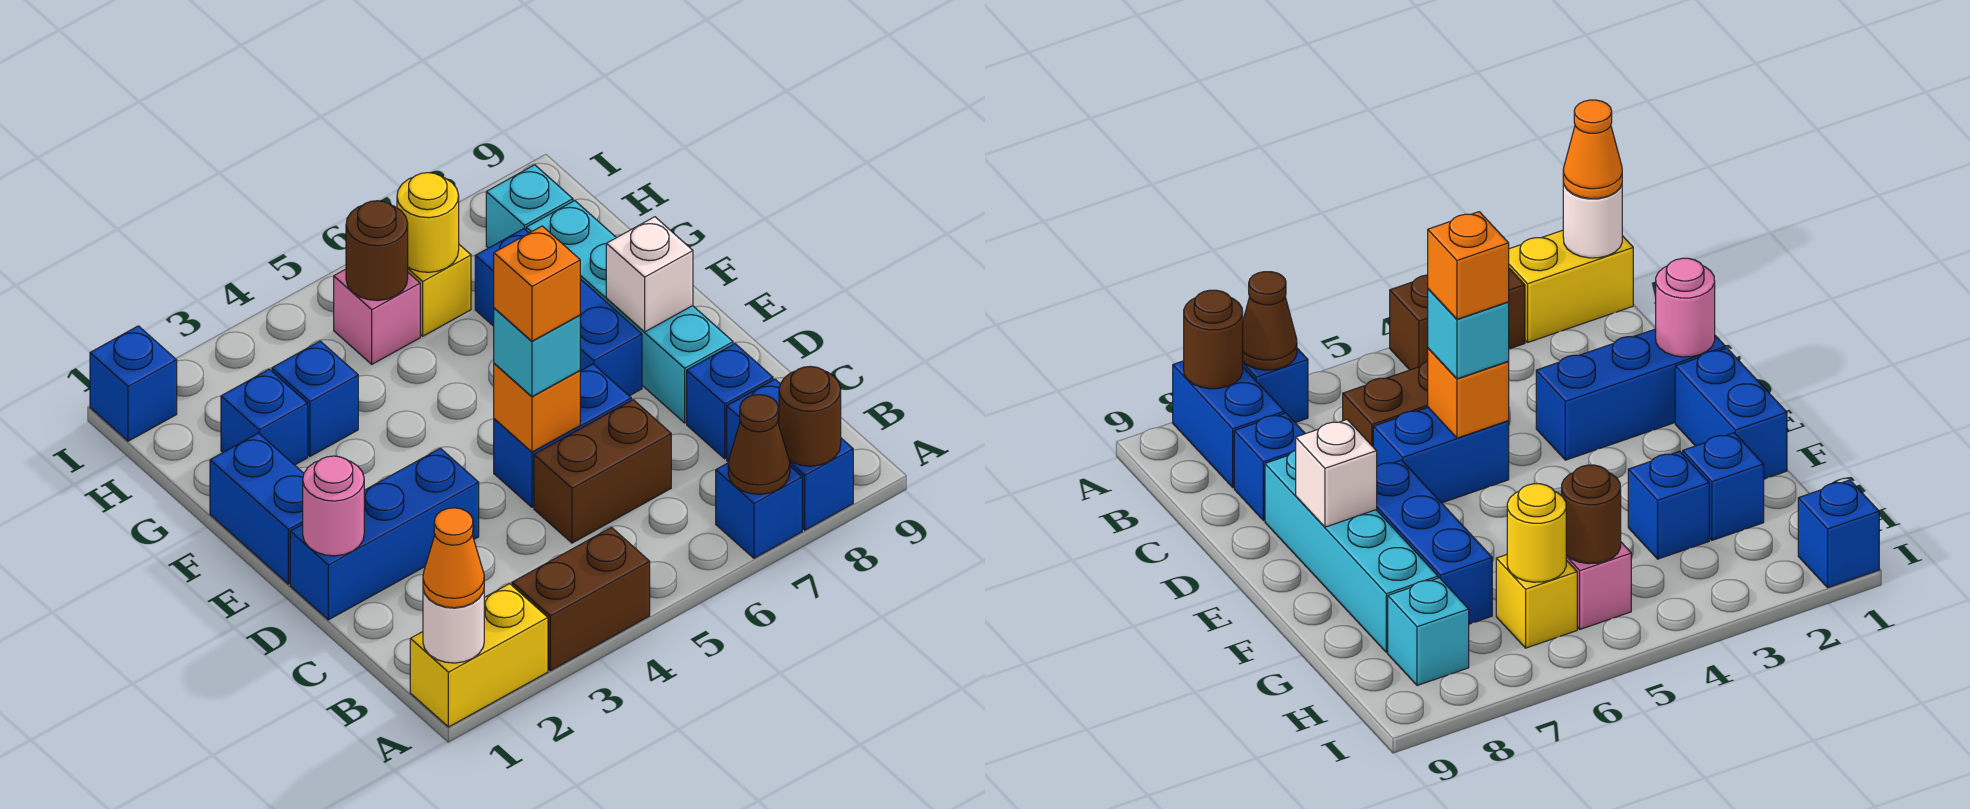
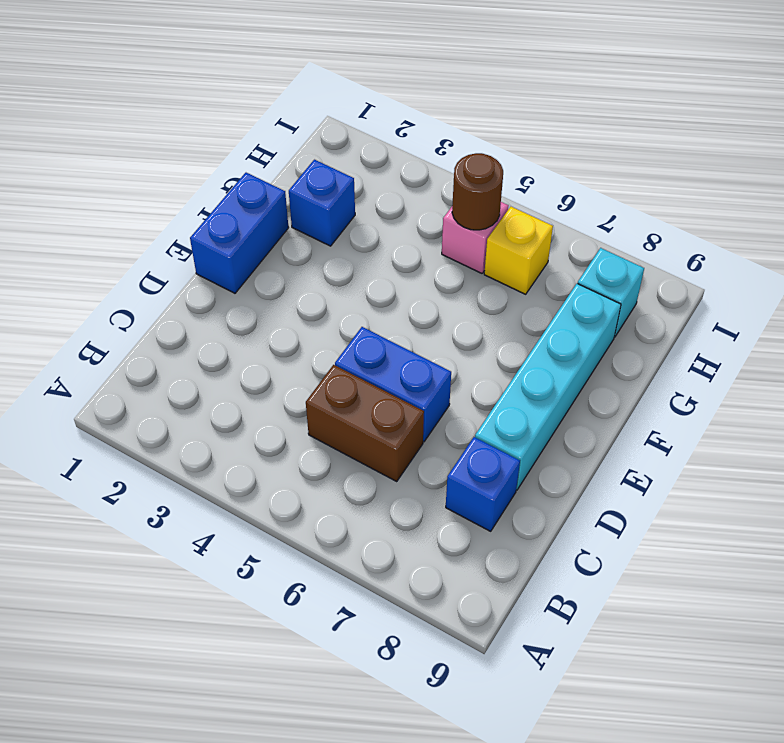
none -> yellow brick A1:A2 level 1
none -> brown brick A3:A4 level 1
none -> blue brick A7 level 1

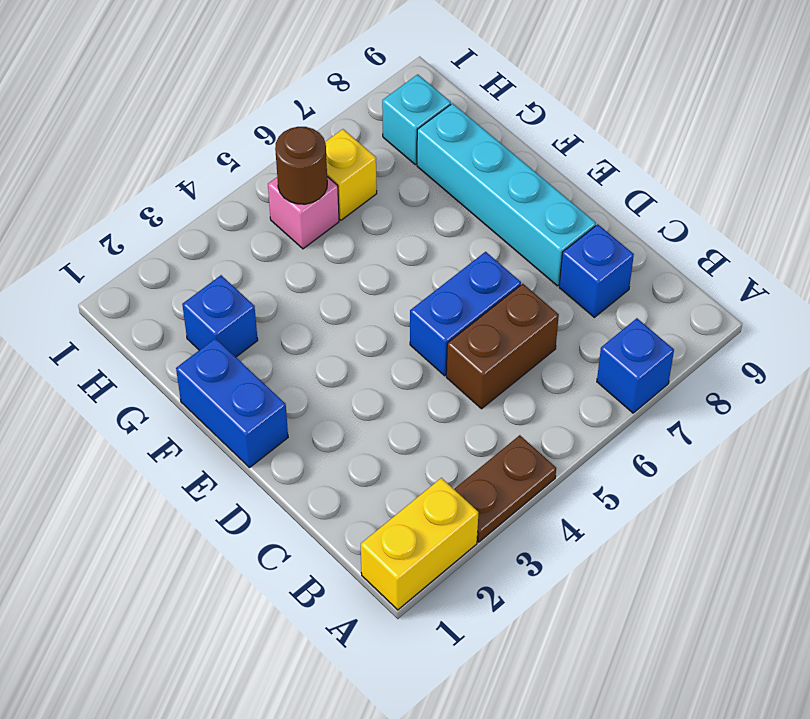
brown plate A3:A4 level 1 -> brown brick A3:A4 level 1
none -> blue brick A8:B8 level 1
none -> blue brick D1:D3 level 1
none -> blue brick E7:G7 level 1

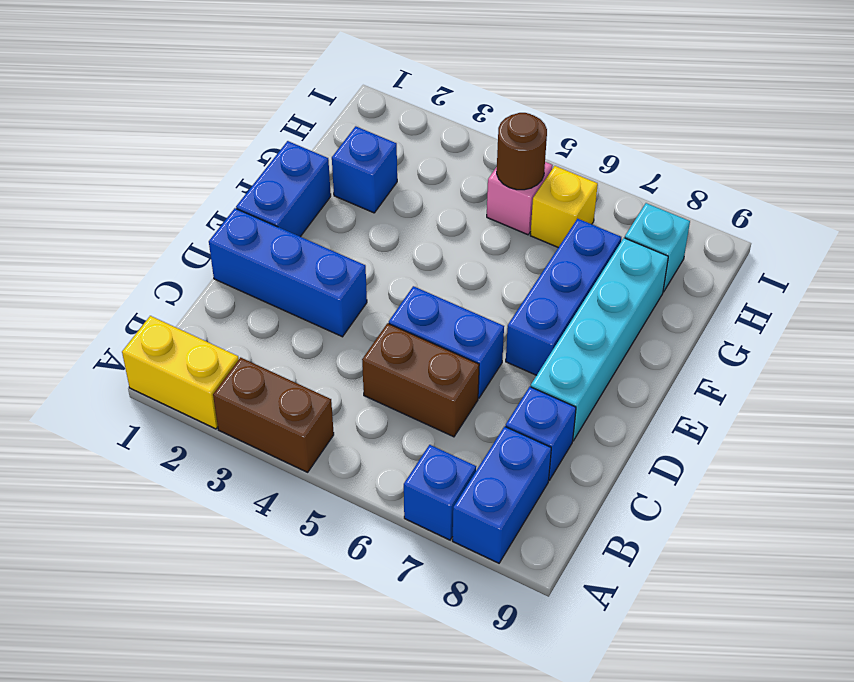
none -> blue brick G3 level 1
none -> blue brick I1 level 1
none -> white round brick A1 level 2

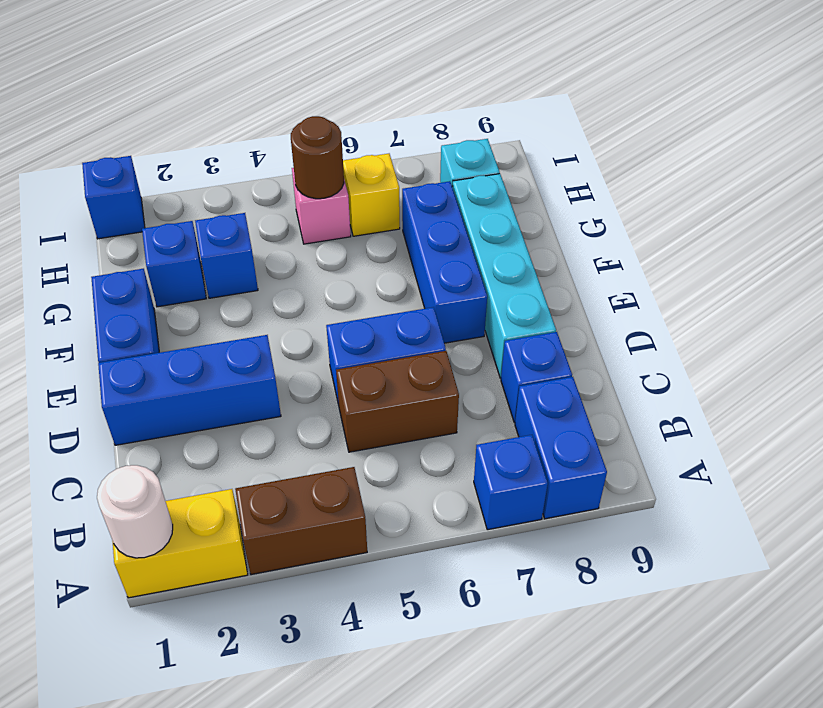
none -> brown cone A7 level 2
none -> brown round brick A8 level 2
none -> pink round brick D1 level 2

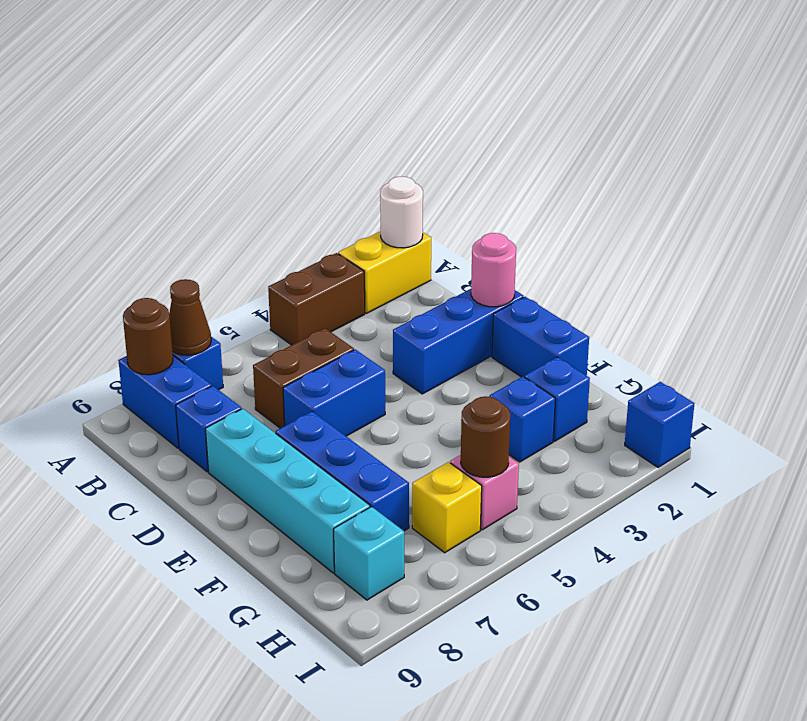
none -> orange brick D5 level 2
none -> white brick E8 level 2
none -> yellow round brick H6 level 2

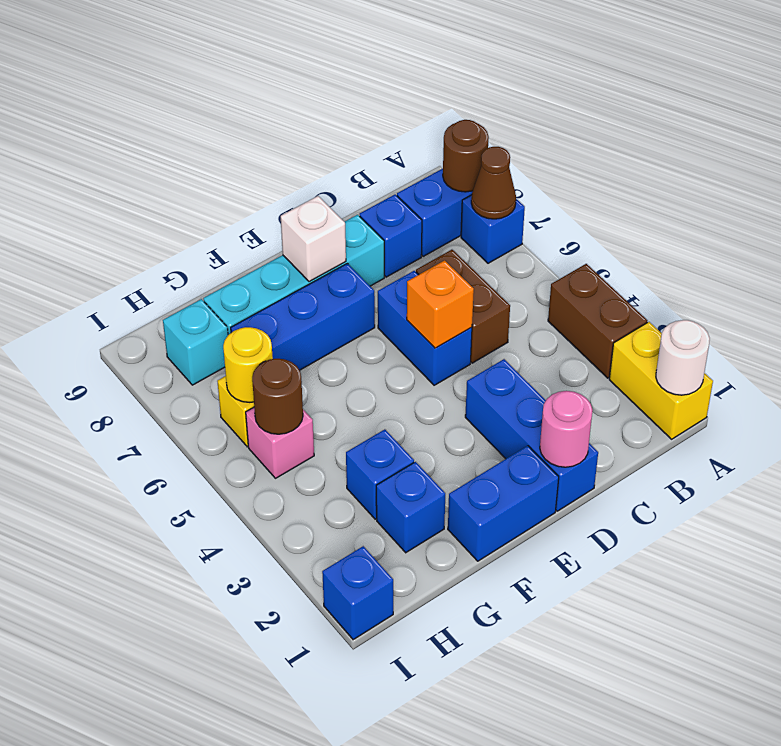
none -> orange cone A1 level 3
none -> cyan brick D5 level 3
none -> orange brick D5 level 4

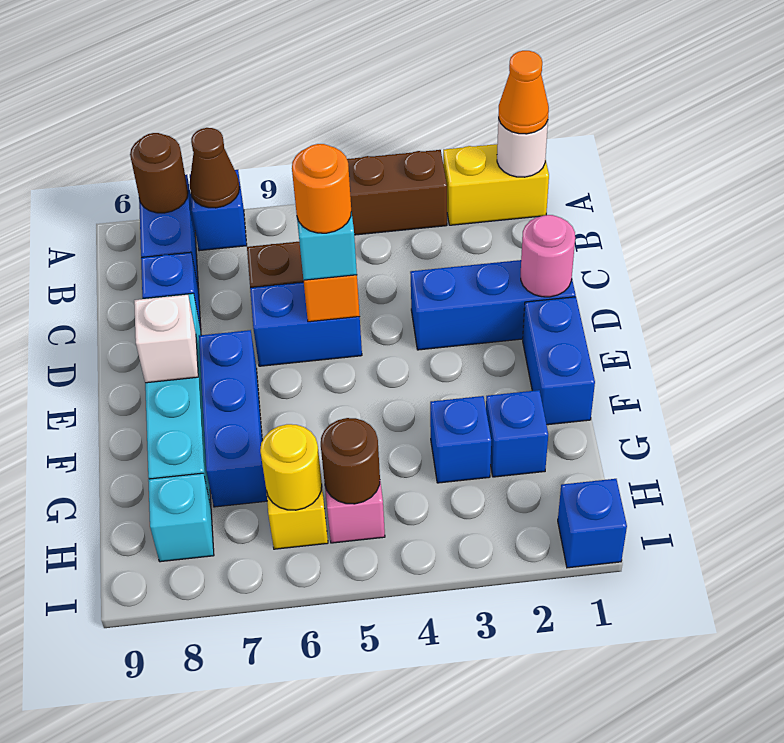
orange round brick D5 level 4 -> orange brick D5 level 4

